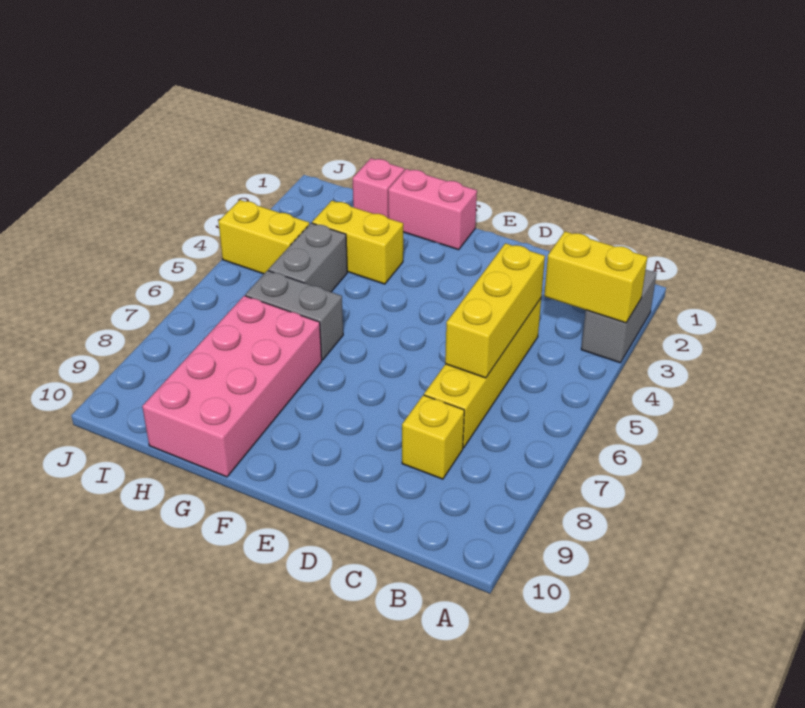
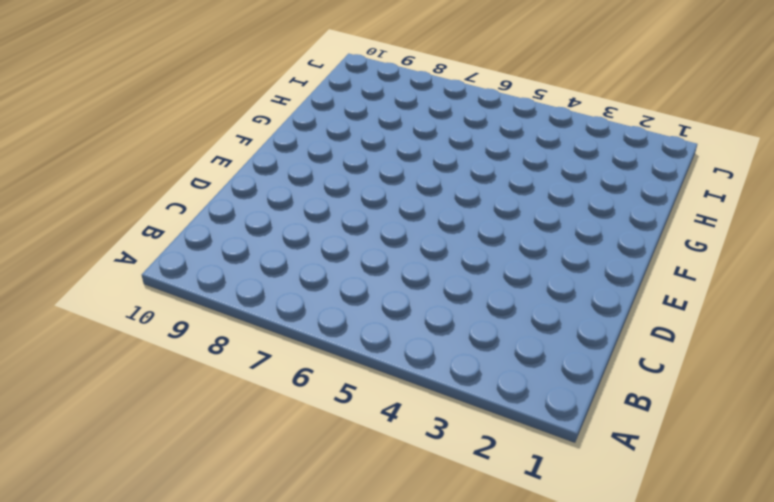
none -> grey brick A2:A3 level 1
none -> yellow brick C4:C7 level 1
none -> yellow brick C8 level 1

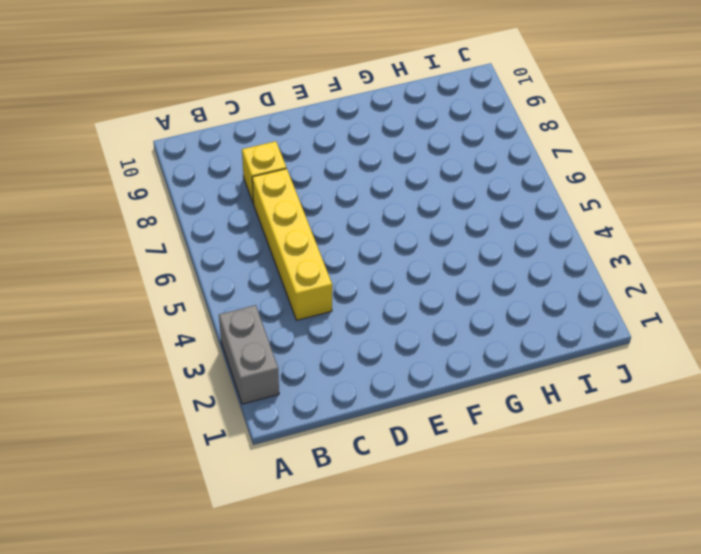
none -> pink brick F1:G1 level 1
none -> yellow brick G3:H3 level 1
none -> grey brick G6:H6 level 1

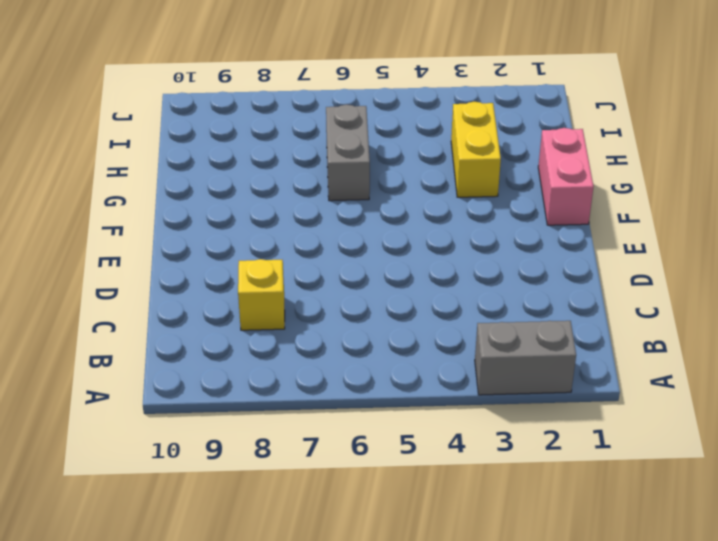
none -> yellow brick C4:C7 level 1
none -> pink brick G7:H10 level 1
none -> pink brick H1 level 1

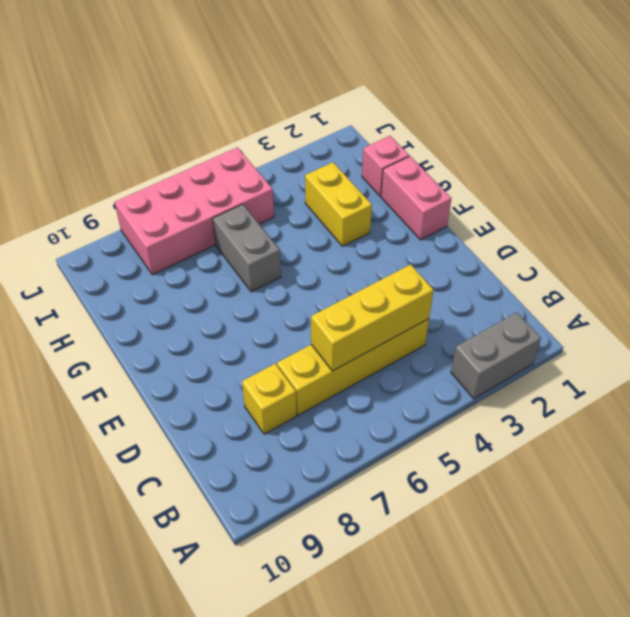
pink brick I5:J8 level 1 -> pink brick G7:H10 level 1
none -> grey brick H4:H5 level 1
none -> yellow brick I4:J4 level 1
none -> yellow brick A3:B3 level 2

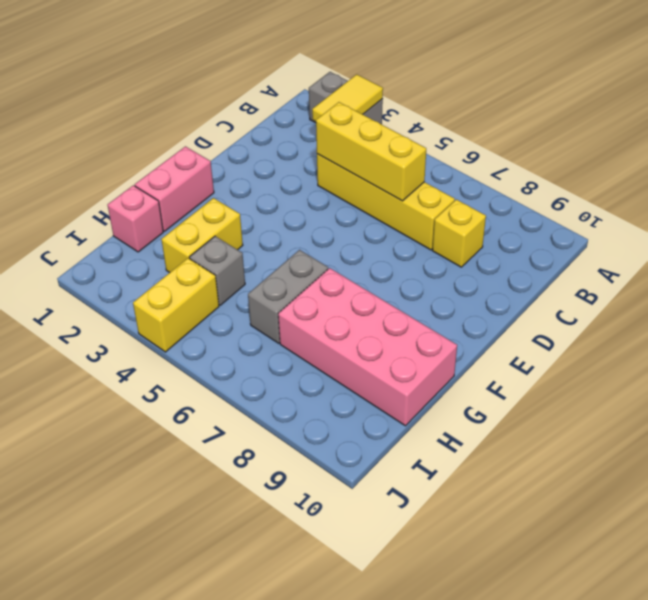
yellow tile A3:B3 level 2 -> yellow brick A3:B3 level 2
grey brick H4 level 1 -> grey brick H4:H5 level 1

